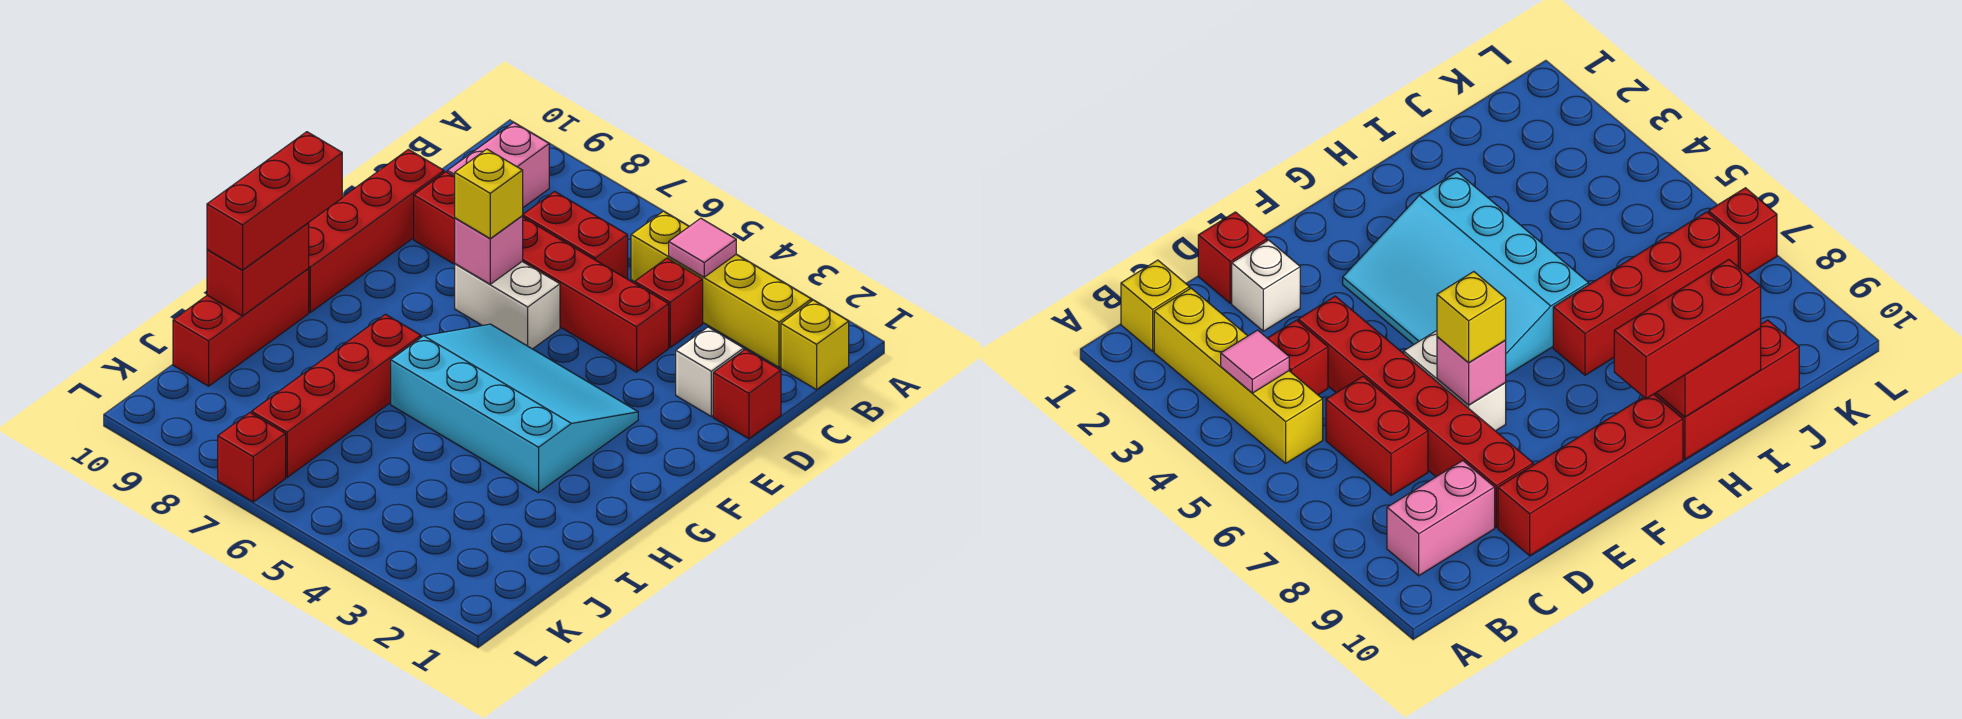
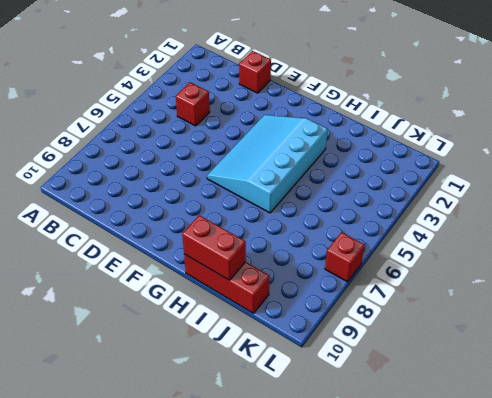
none -> yellow brick B1 level 1
none -> yellow brick B2:B5 level 1
none -> pink brick B9:C9 level 1

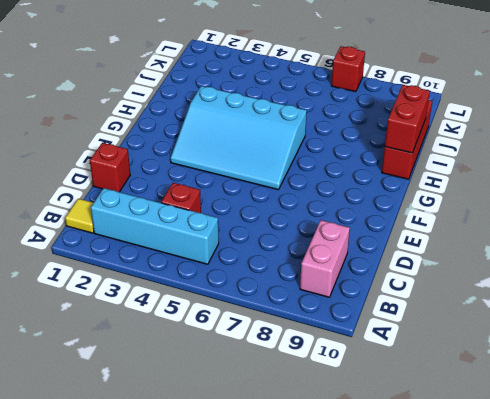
yellow tile B1 level 1 -> yellow brick B1 level 1
cyan brick B2:B5 level 1 -> yellow brick B2:B5 level 1
none -> red brick C6:C7 level 1
none -> white brick D2 level 1
none -> red brick D4:D9 level 1

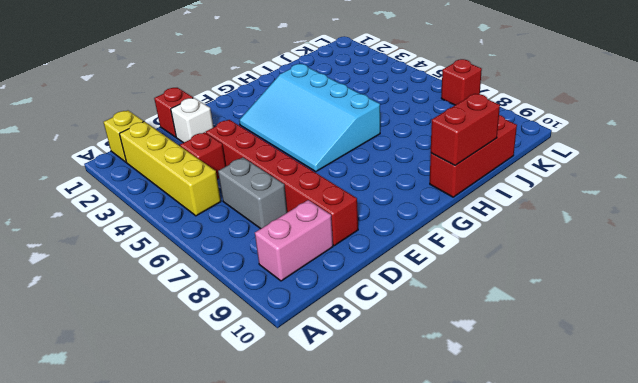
grey brick C6:C7 level 1 -> red brick C6:C7 level 1
none -> red brick D10:G10 level 1
none -> white brick E6:E7 level 1
none -> red brick H7:K7 level 1

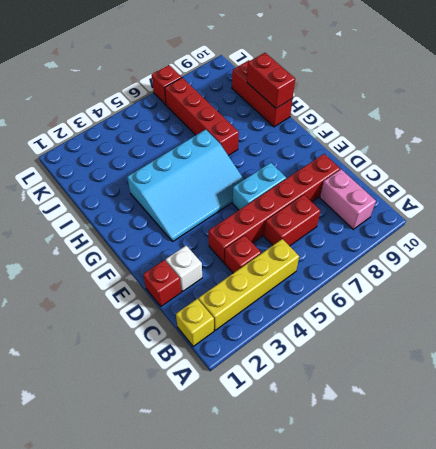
cyan brick E6:E7 level 1 -> white brick E6:E7 level 1
none -> red brick D10:G10 level 1
none -> pink tile B4 level 2
none -> pink brick E7 level 2

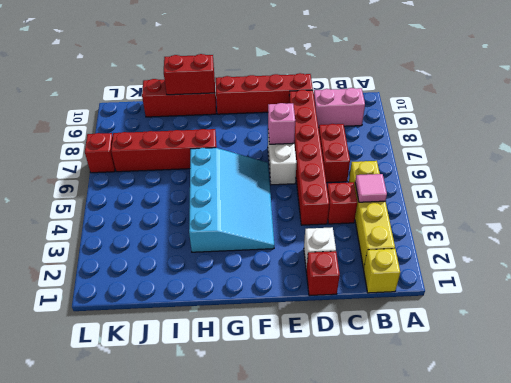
none -> yellow brick E7 level 3
none -> red brick G10:I10 level 3

